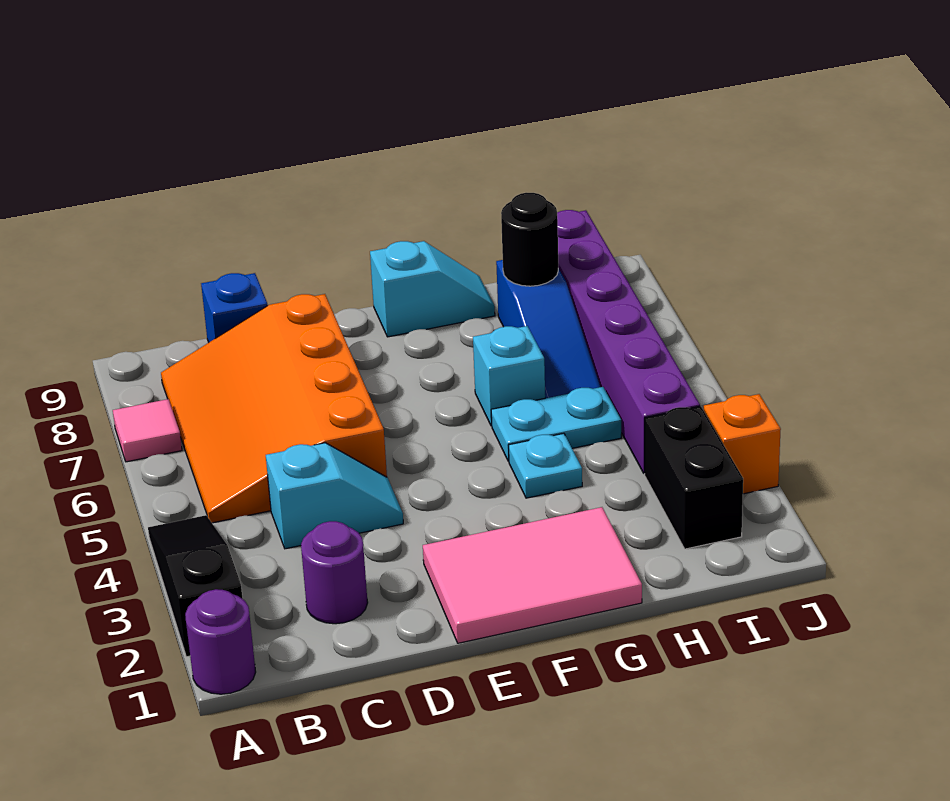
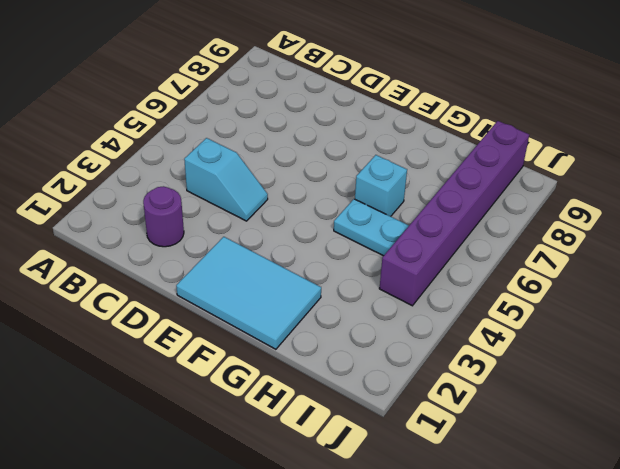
cyan tile E1:G2 level 1 -> pink tile E1:G2 level 1
none -> purple round brick A1 level 1
none -> black slope A2:A4 level 1 top 2
none -> pink tile A7 level 1

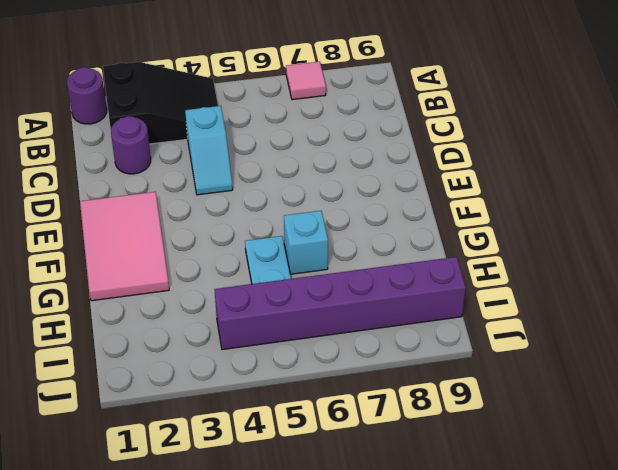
black slope A2:B4 level 1 top 2 -> black slope A2:A4 level 1 top 2
none -> orange slope B5:D8 level 1 top D
none -> blue brick C9 level 1
none -> cyan slope F9:G9 level 1 top F

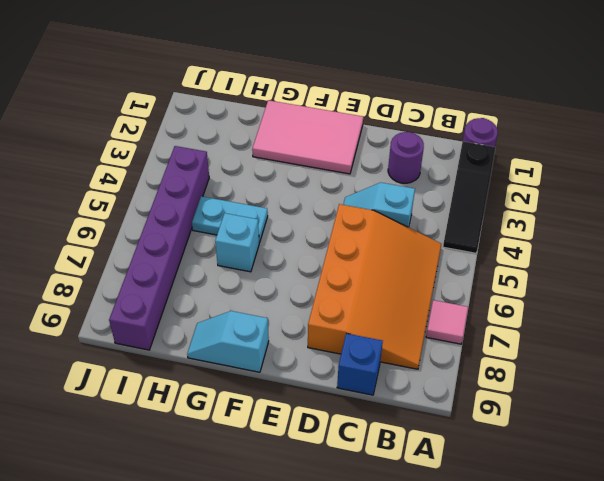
none -> cyan plate G4 level 1
none -> blue slope H6:H8 level 1 top 8
none -> black brick I2:I3 level 1

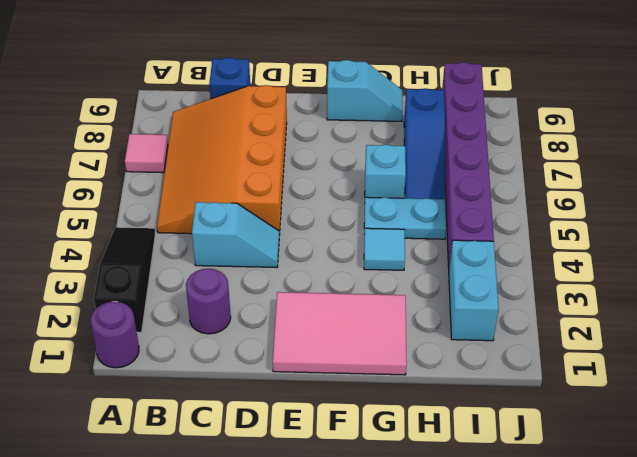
cyan tile G4 level 1 -> cyan plate G4 level 1
cyan brick I2:I3 level 1 -> black brick I2:I3 level 1
none -> orange brick J3 level 1
none -> black round brick H8 level 2

